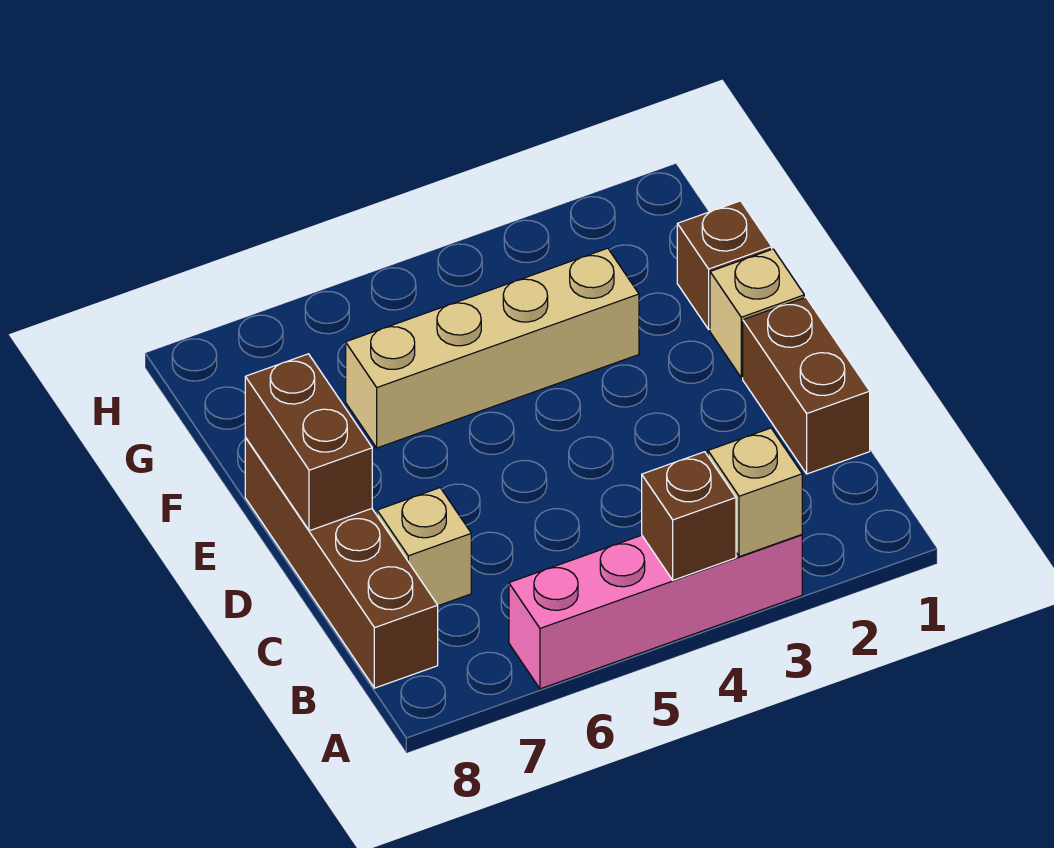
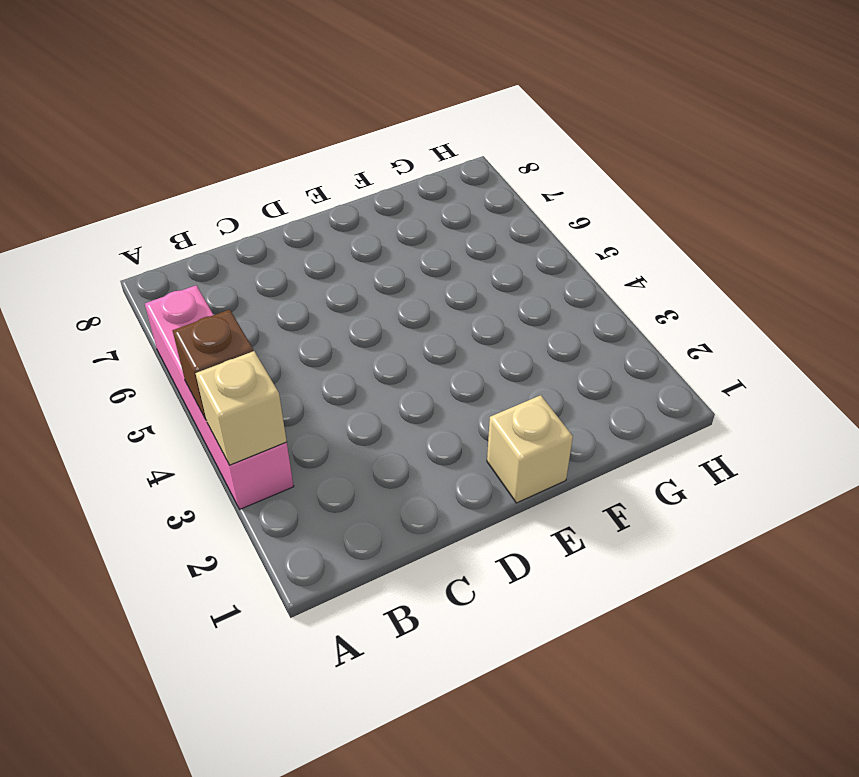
none -> brown brick B8:E8 level 1
none -> brown brick C1:D1 level 1

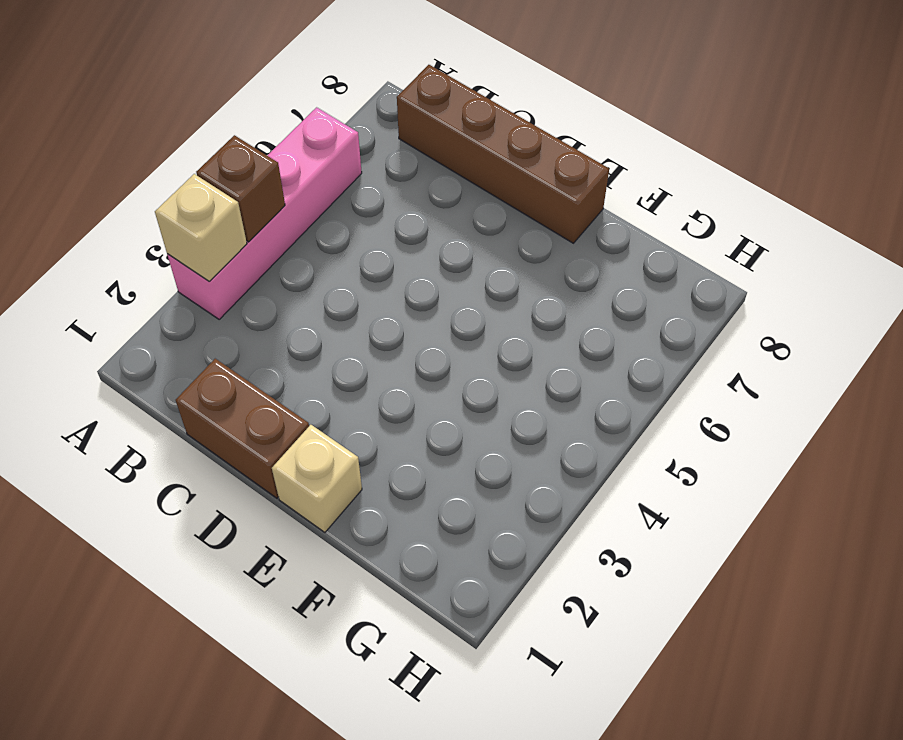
none -> tan brick C7 level 1
none -> brown brick F1 level 1

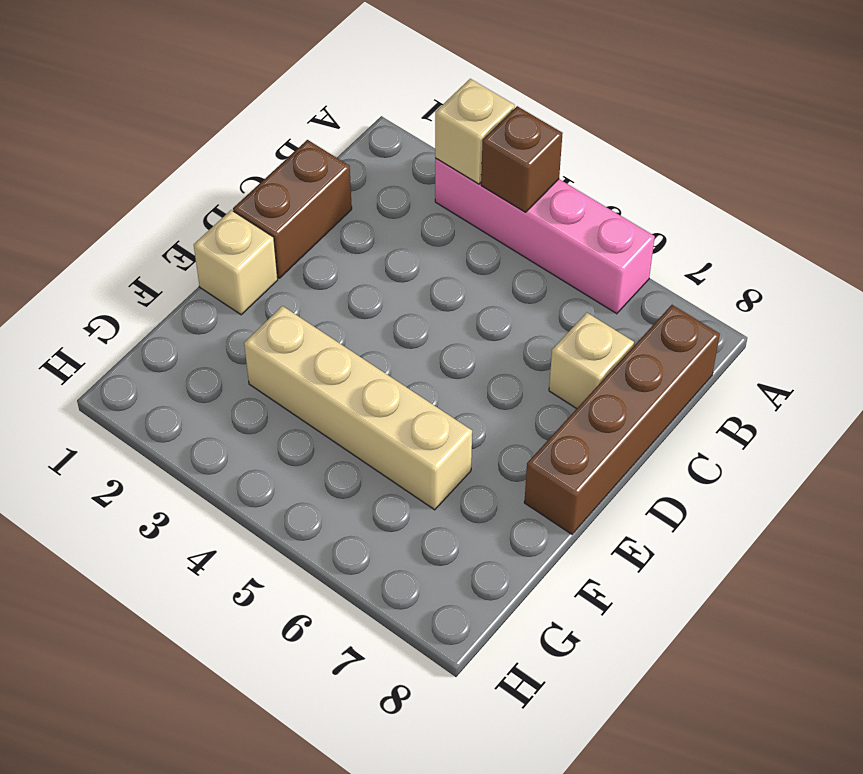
none -> brown brick F1 level 1
none -> brown brick D8:E8 level 2

